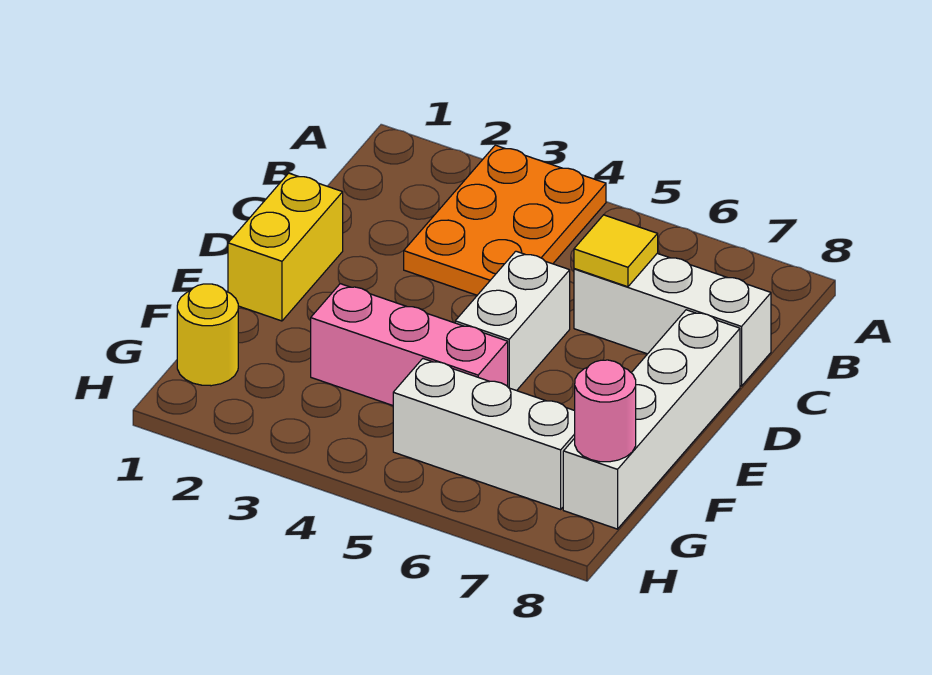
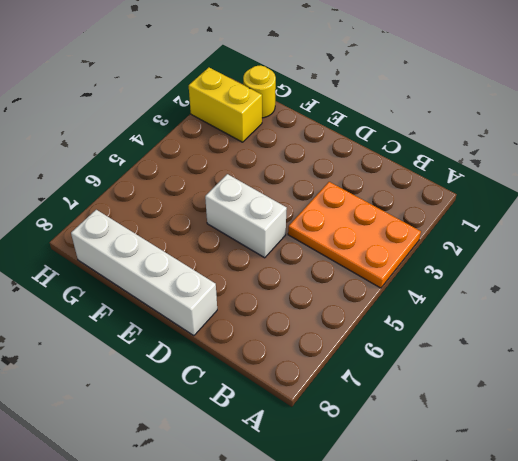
yellow brick G2:H2 level 1 -> yellow brick D1:E1 level 1
none -> white brick C6:C8 level 1
none -> pink brick F3:F5 level 1

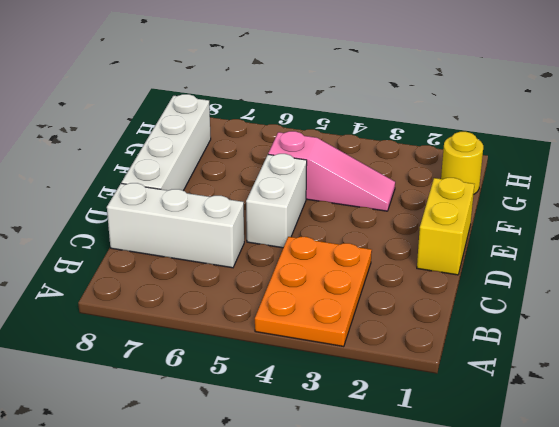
pink slope F3:F5 level 1 top 5 -> pink brick F3:F5 level 1
none -> white brick G5:G7 level 1
none -> yellow tile C6 level 2

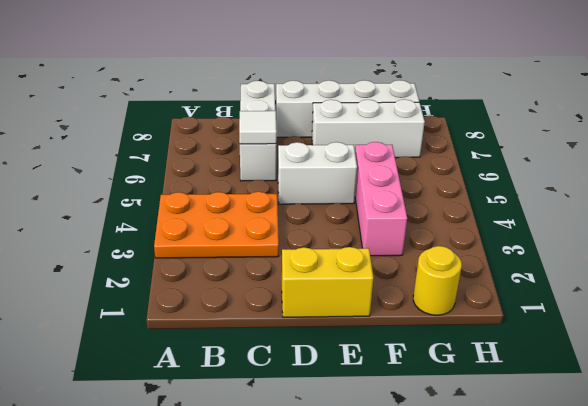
white tile C6 level 2 -> yellow tile C6 level 2
white brick E7:G7 level 1 -> white brick G5:G7 level 1
none -> pink round brick G8 level 2

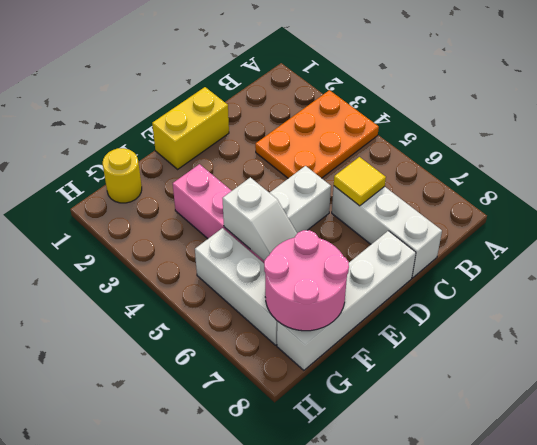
white slope F5:F6 level 2 top 5 -> none
pink round brick F7:G8 level 2 -> pink round brick G8 level 2

